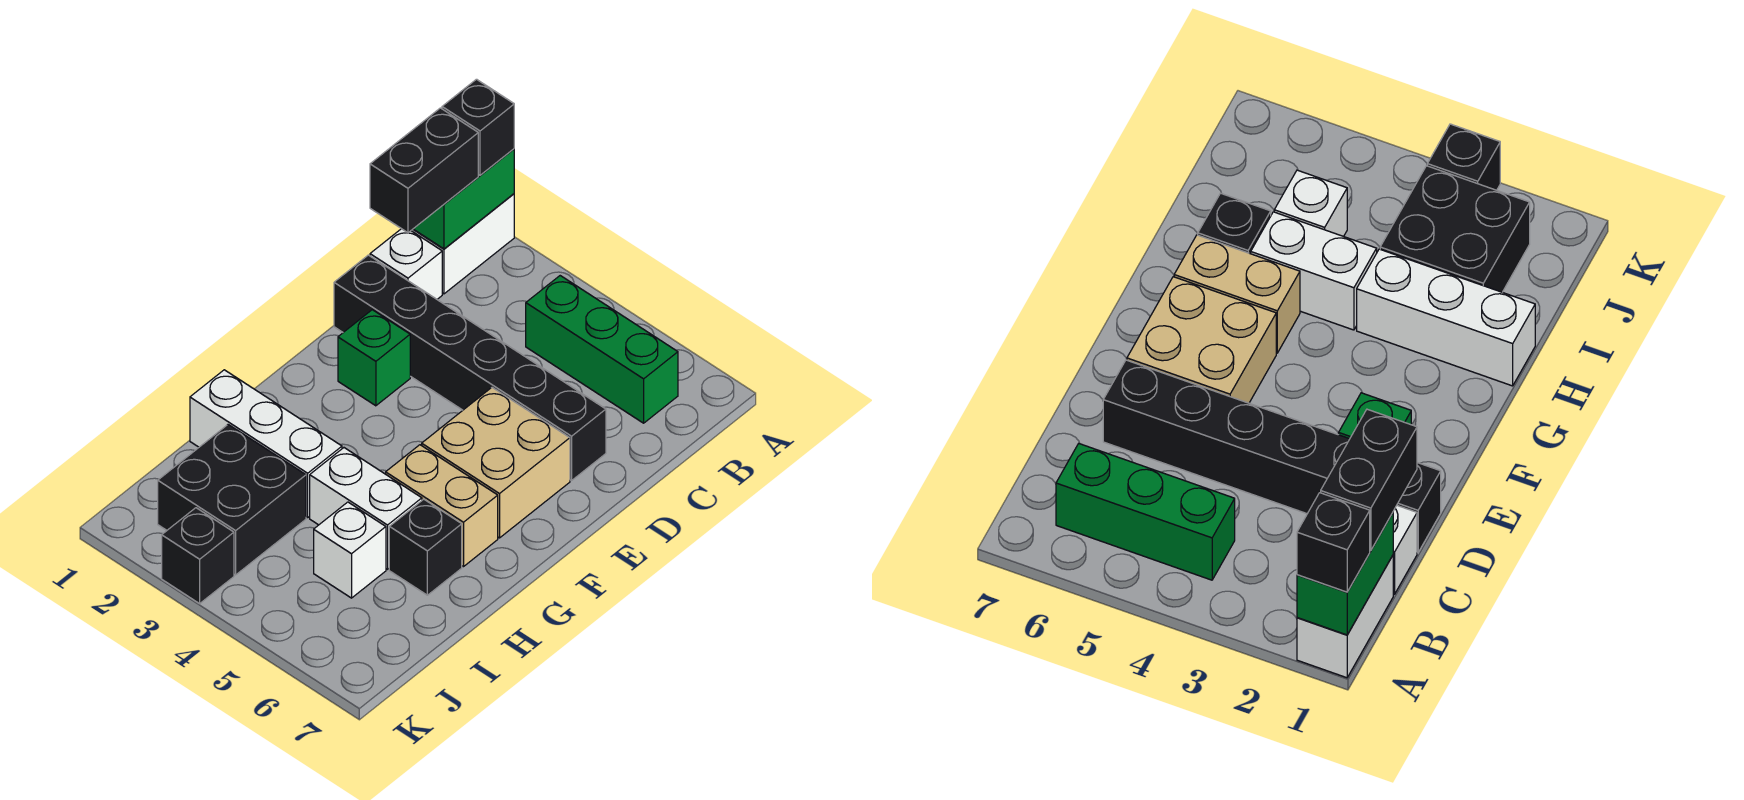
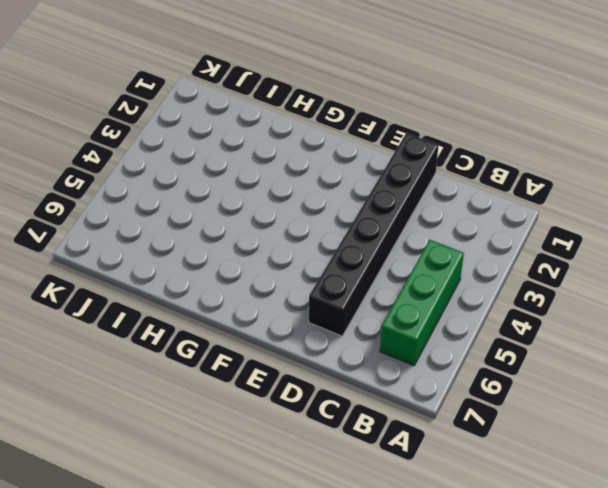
none -> white brick A1:B1 level 1
none -> white brick C1 level 1
none -> green brick E2 level 1

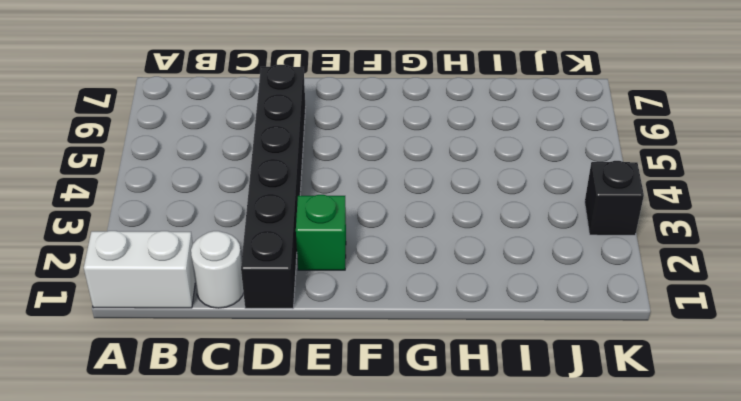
white round brick C1 level 1 -> white brick C1 level 1
none -> green brick B4:B6 level 1
none -> tan brick E5:F6 level 1
none -> tan brick G5:G6 level 1

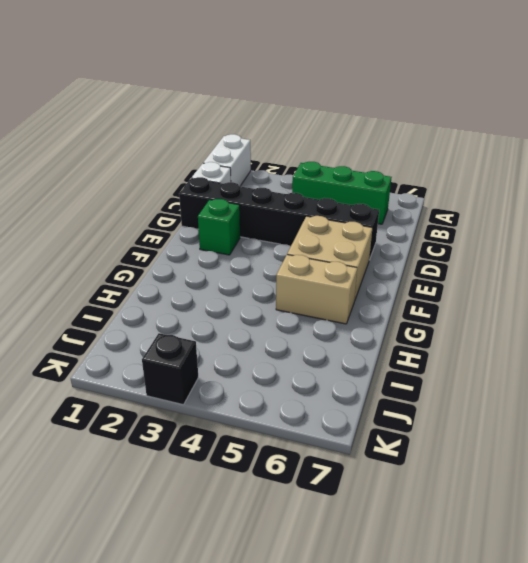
none -> white brick H1:H3 level 1
none -> white brick H4:H5 level 1
none -> black brick H6 level 1

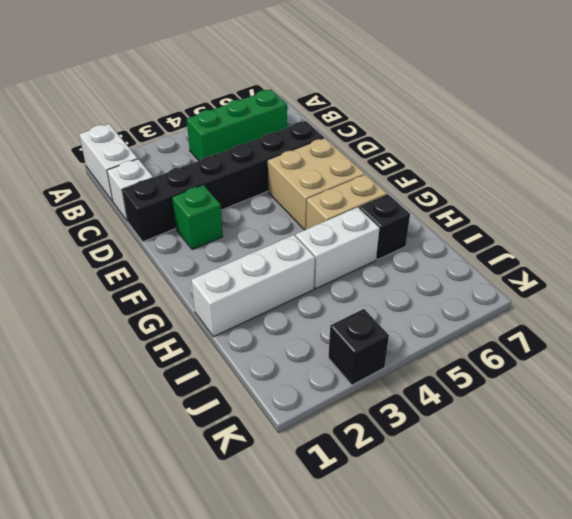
none -> black brick I2:J3 level 1
none -> white brick I5 level 1
none -> green brick A1:B1 level 2

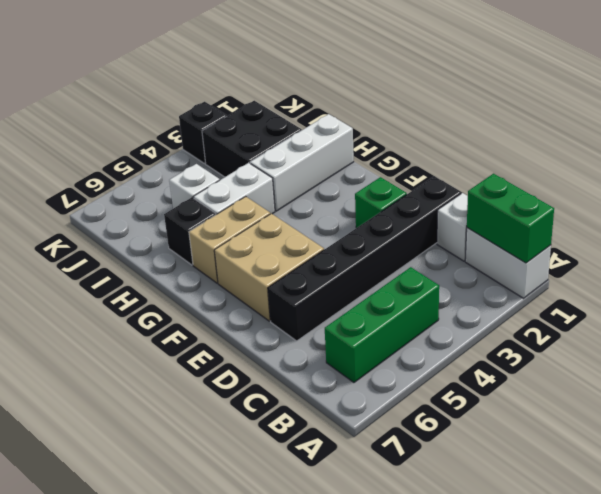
none -> black brick A1 level 3
none -> black brick B1:C1 level 3

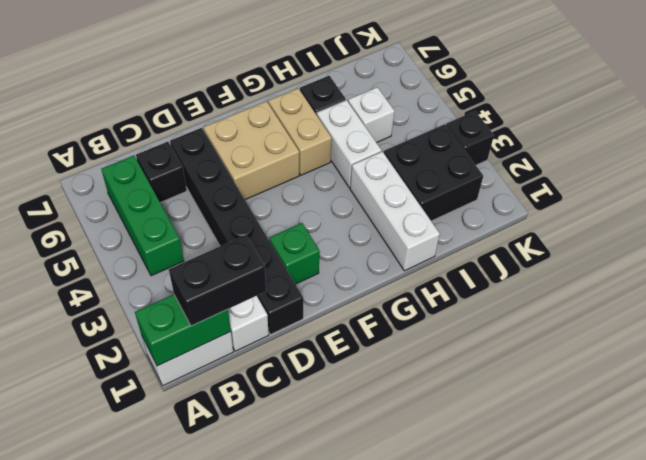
black brick C6 level 1 -> black brick A1 level 3

